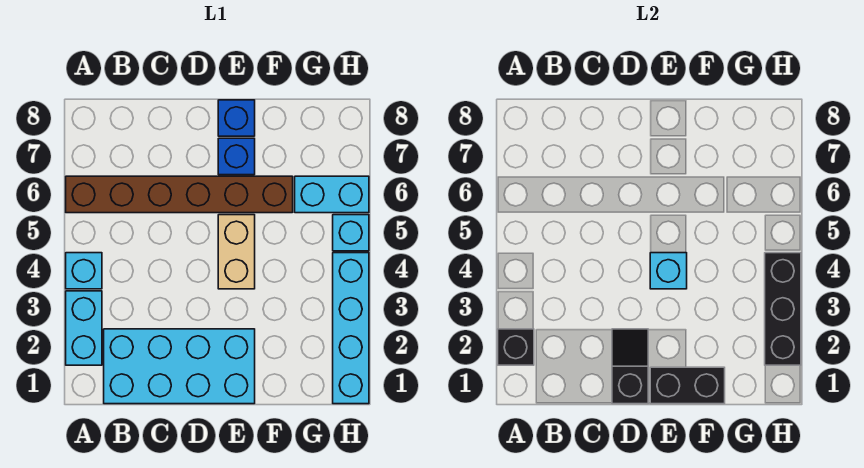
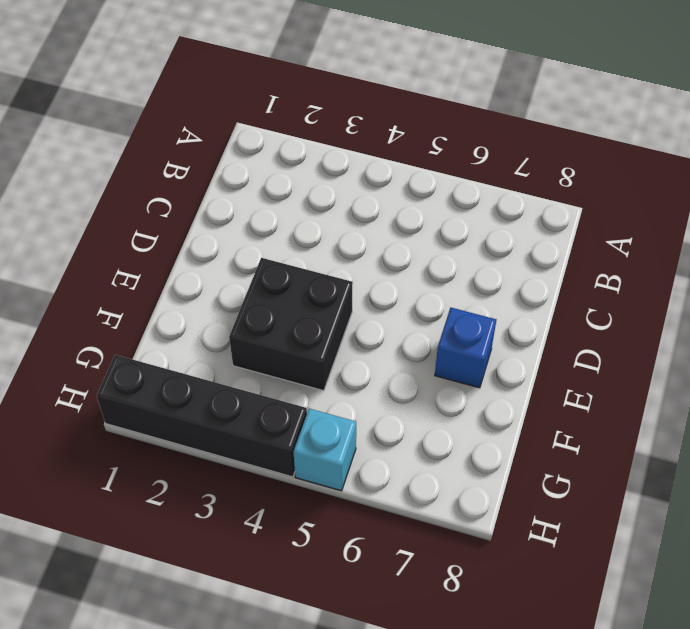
black brick E3:F4 level 1 -> tan brick E4:E5 level 1
black brick H1:H4 level 1 -> cyan brick H1:H4 level 1
none -> cyan brick A2:A3 level 1
none -> cyan brick A4 level 1
none -> brown brick A6:F6 level 1

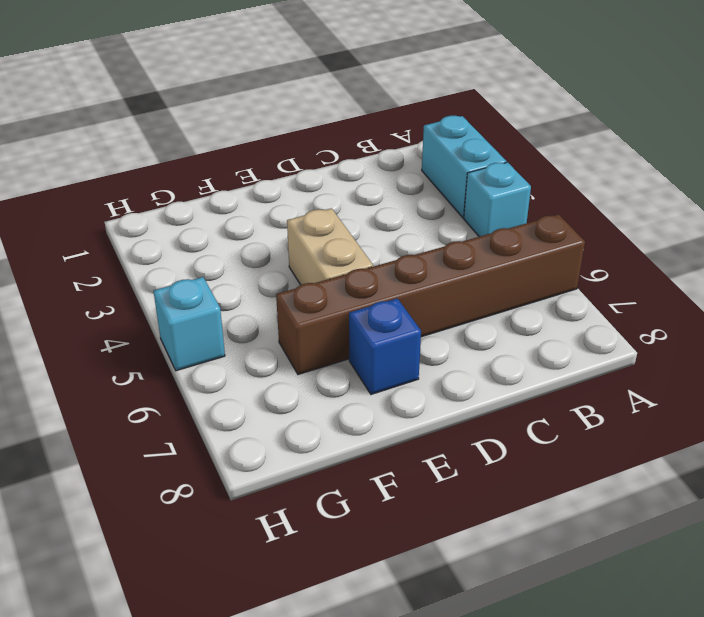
none -> cyan brick B1:E2 level 1
none -> blue brick E8 level 1
none -> cyan brick G6:H6 level 1

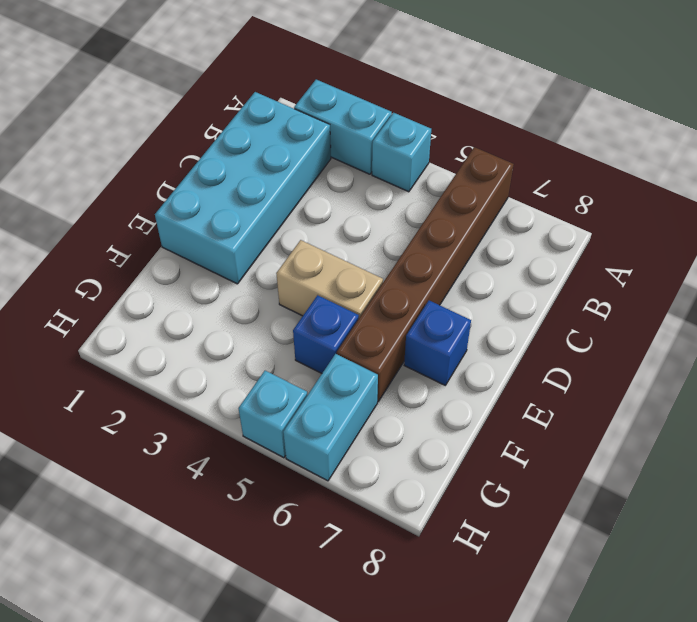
blue brick F5 level 1 -> blue brick E8 level 1
none -> cyan brick H1:H4 level 1
none -> black brick A2 level 2
none -> black slope D1:D2 level 2 top 1

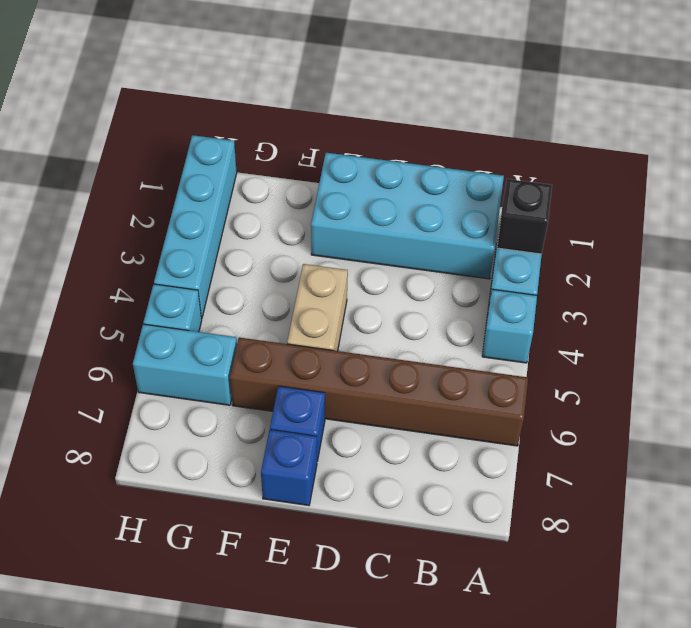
none -> black slope D1:D2 level 2 top 1
none -> black brick E1:F1 level 2
none -> cyan brick E4 level 2

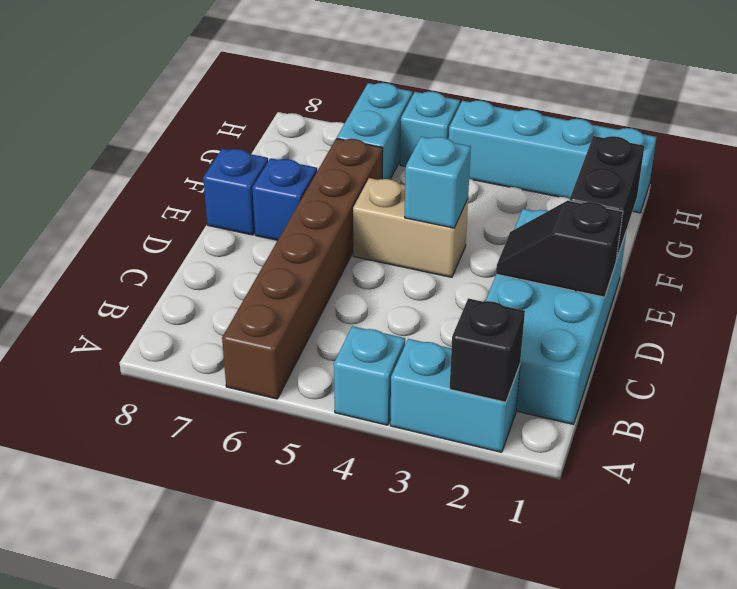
none -> black brick H2:H4 level 2

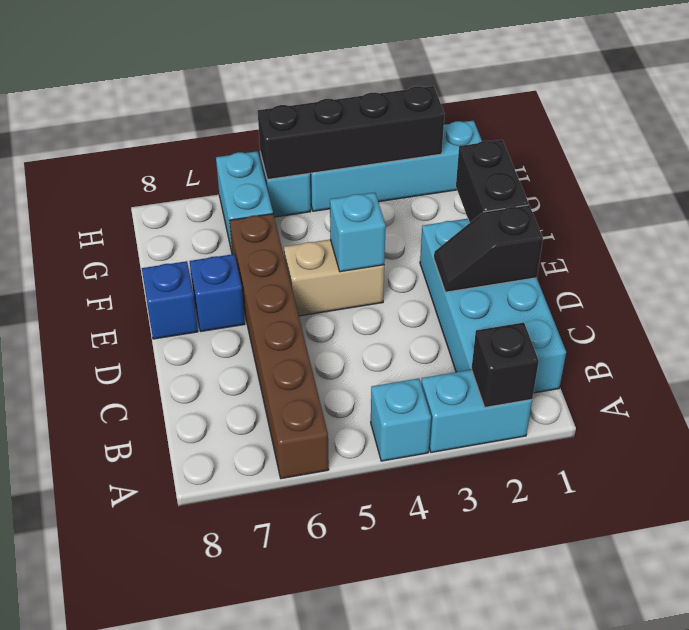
black brick H2:H5 level 2 -> black brick H2:H4 level 2

